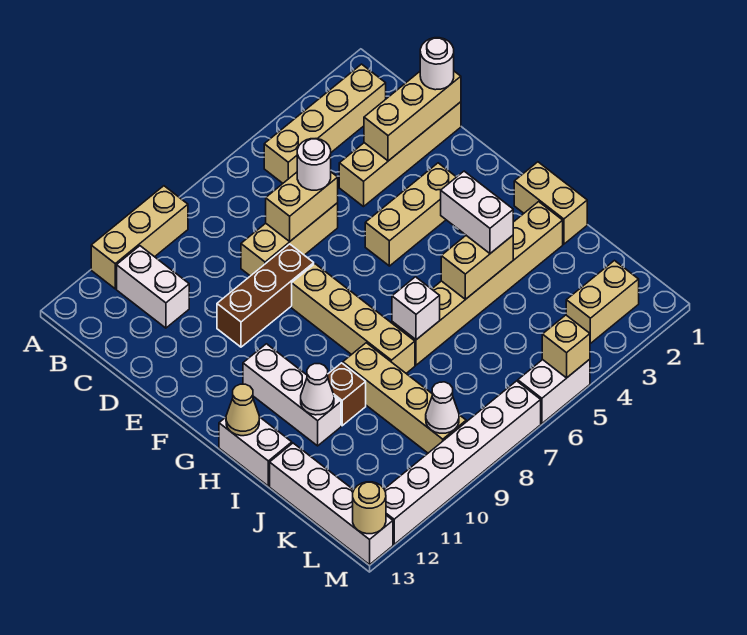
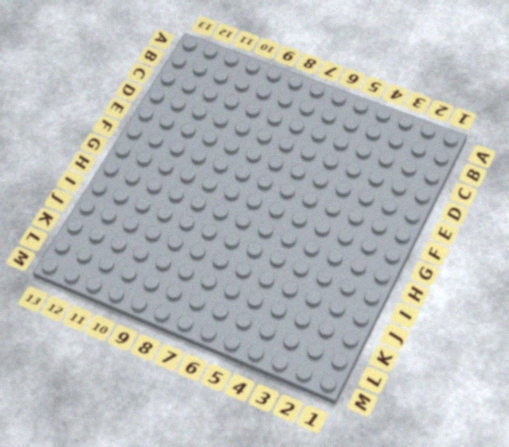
none -> tan brick A9:A11 level 1
none -> tan brick B2:B5 level 1
none -> white brick B11:C11 level 1
none -> tan brick D1:D4 level 1

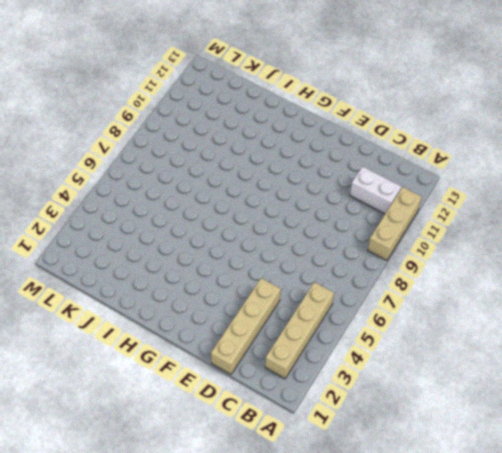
none -> tan brick D6:D8 level 1
none -> brown brick E8:E10 level 1
none -> tan brick F3:F5 level 1
none -> tan brick F8:I8 level 1

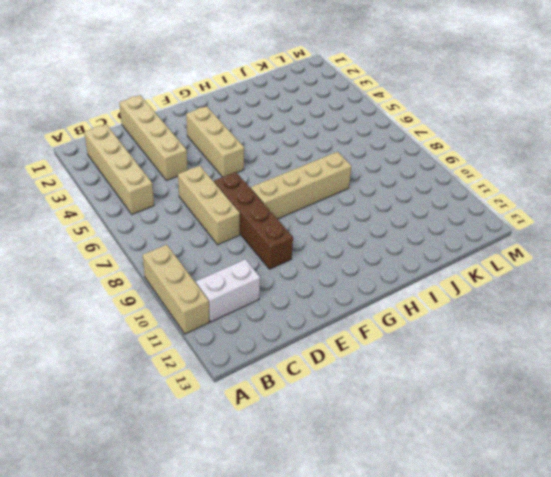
brown brick E7:E10 level 1 -> brown brick E8:E10 level 1
none -> white brick G11:I11 level 1
none -> tan brick H1:I1 level 1
none -> white brick H13:I13 level 1
none -> tan brick I2:I7 level 1

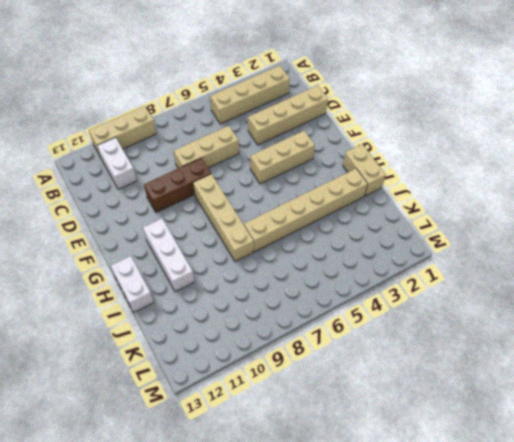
none -> tan brick I9:L9 level 1
none -> brown brick I10 level 1
none -> white brick J13:M13 level 1
none -> tan brick L2:L3 level 1

